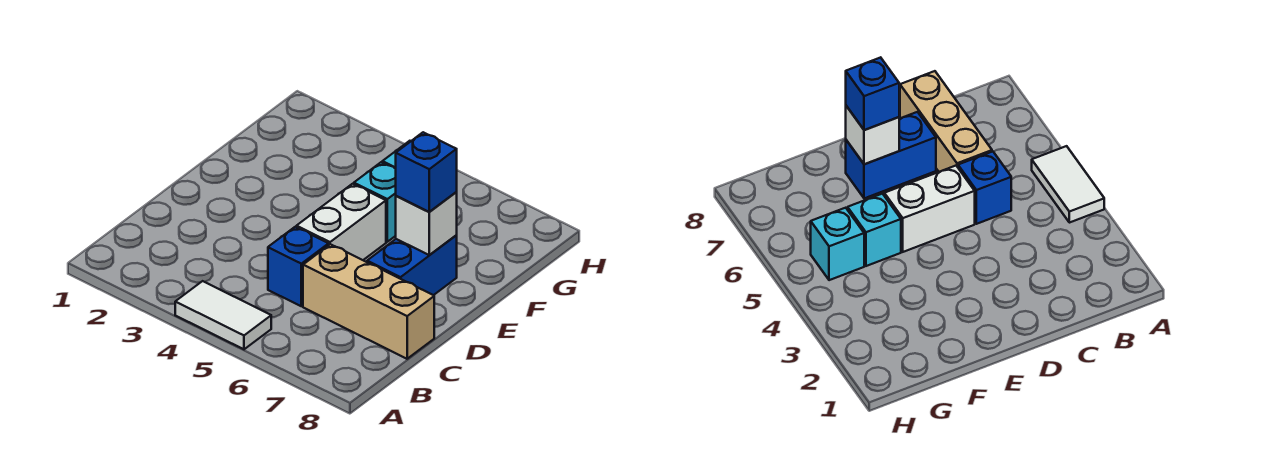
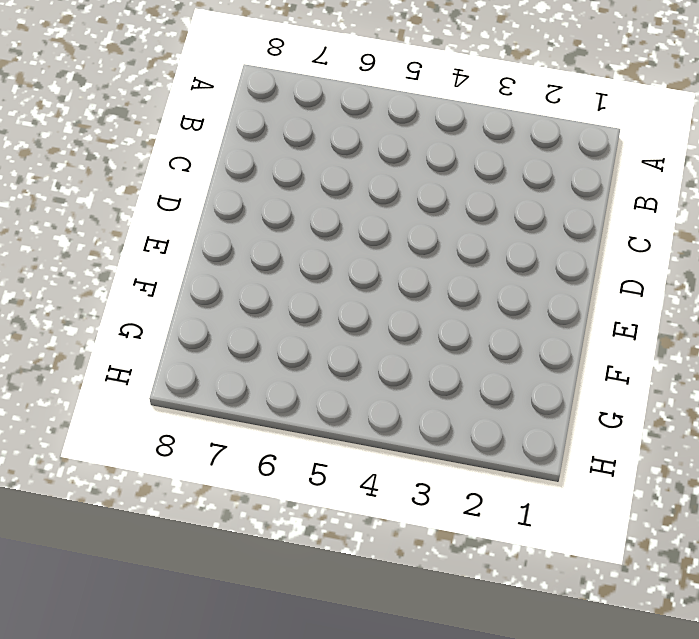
none -> white tile A4:A5 level 1
none -> blue brick C5 level 1

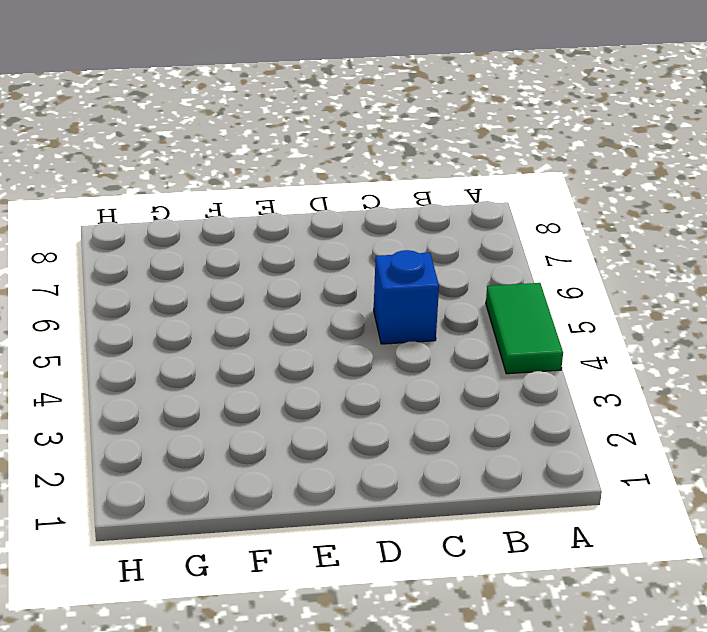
green tile A4:A5 level 1 -> white tile A4:A5 level 1
none -> tan brick C6:C8 level 1
none -> white brick D5:E5 level 1

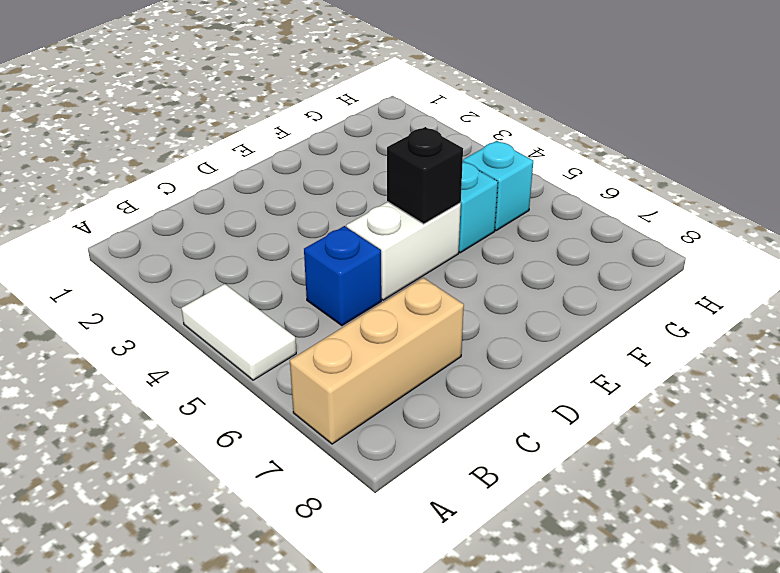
tan brick A7:C7 level 1 -> tan brick C6:C8 level 1
black brick E5 level 2 -> none
none -> blue brick D7:E7 level 1
none -> white brick E7 level 2

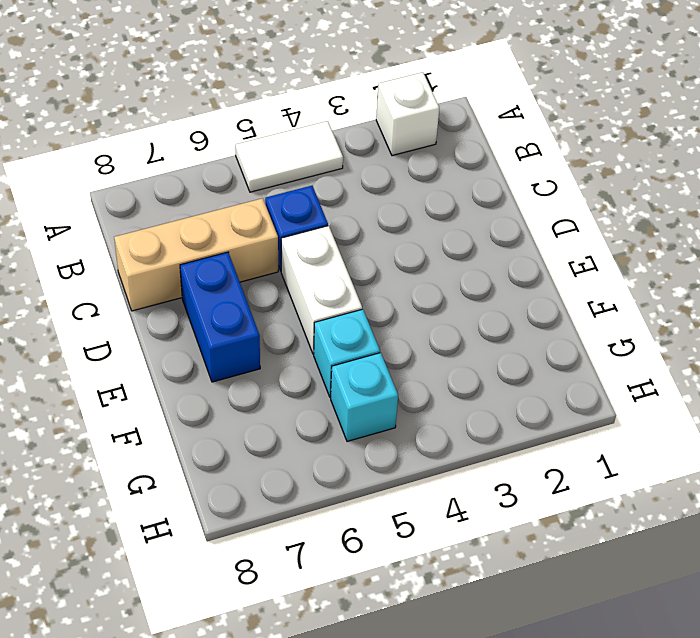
white brick A2 level 1 -> white brick E7 level 2
none -> blue brick E7 level 3

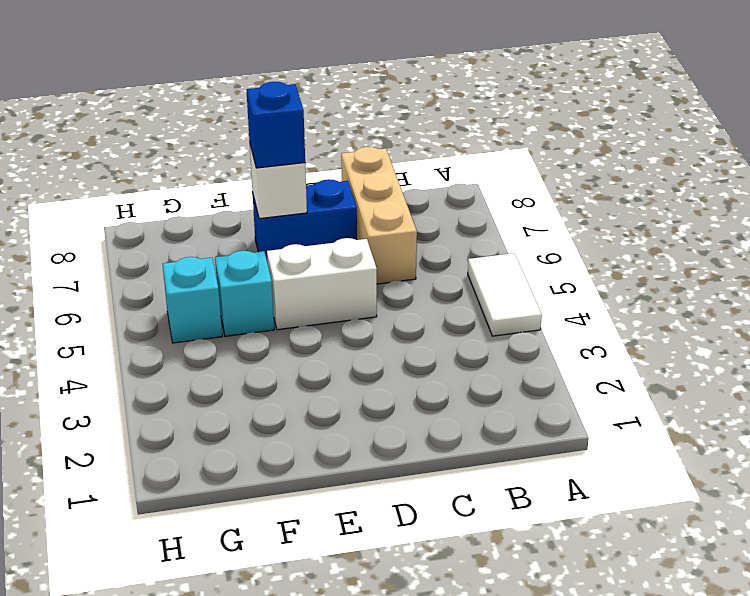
none -> blue brick C5 level 1

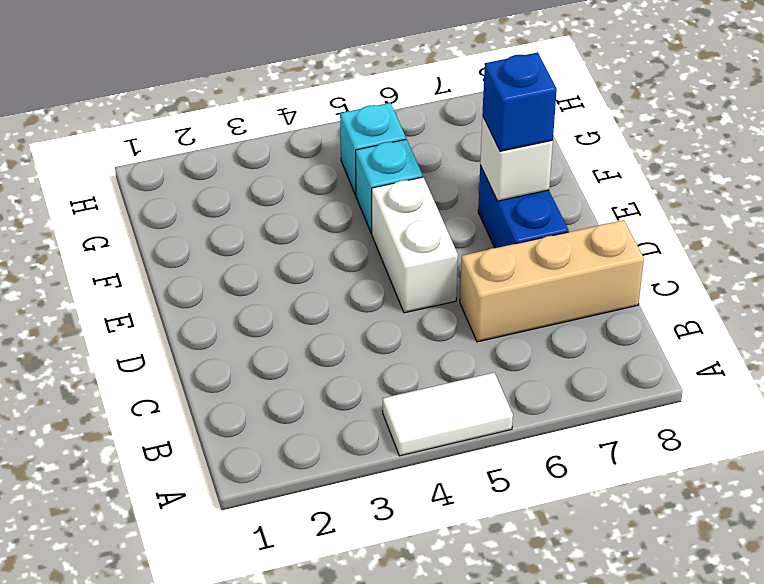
none -> blue brick C5 level 1

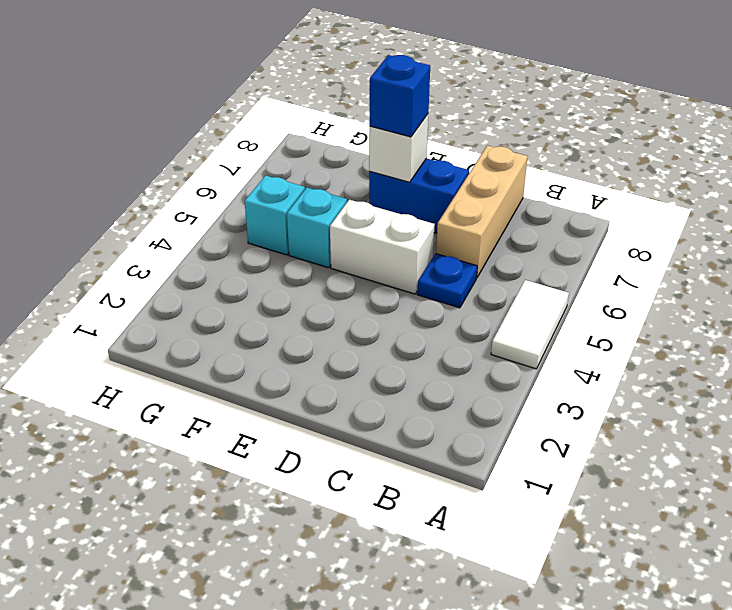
blue plate C5 level 1 -> blue brick C5 level 1

